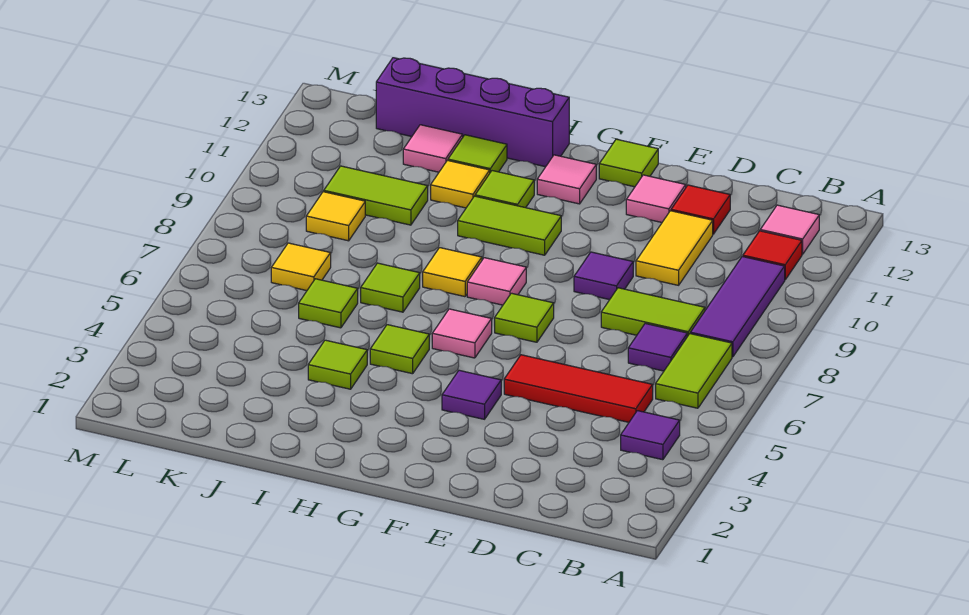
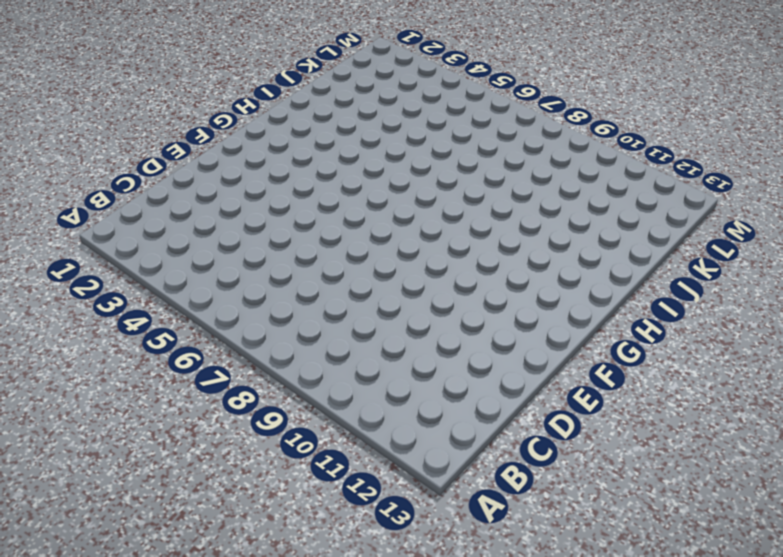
none -> purple tile B4 level 1
none -> lime tile B6:B7 level 1
none -> purple tile B8:B10 level 1
none -> red tile B11 level 1

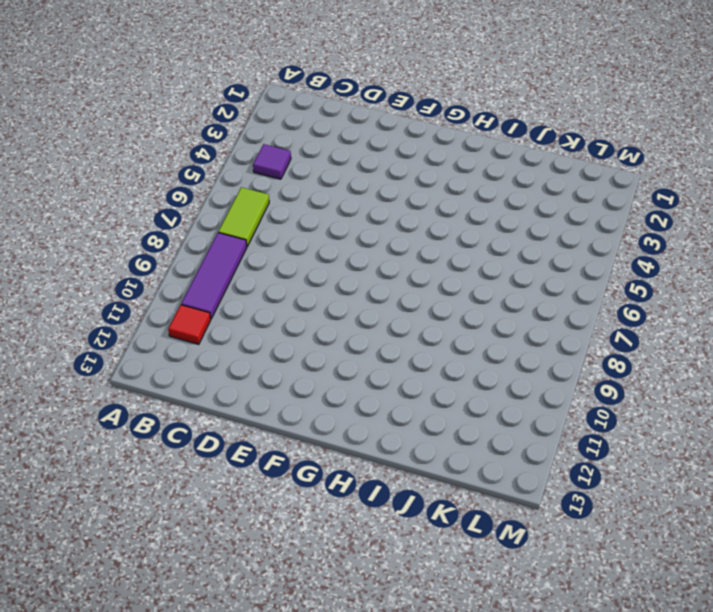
none -> pink tile B12 level 1
none -> red tile C5:E5 level 1
none -> purple tile C7 level 1
none -> lime tile C8:D8 level 1

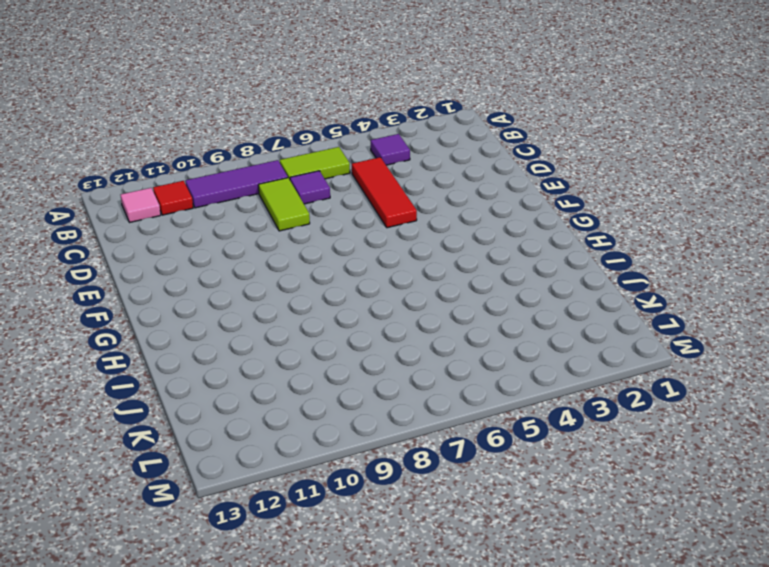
none -> yellow tile D10:D11 level 1
none -> red tile D12 level 1
none -> purple tile E9 level 1
none -> pink tile E12 level 1

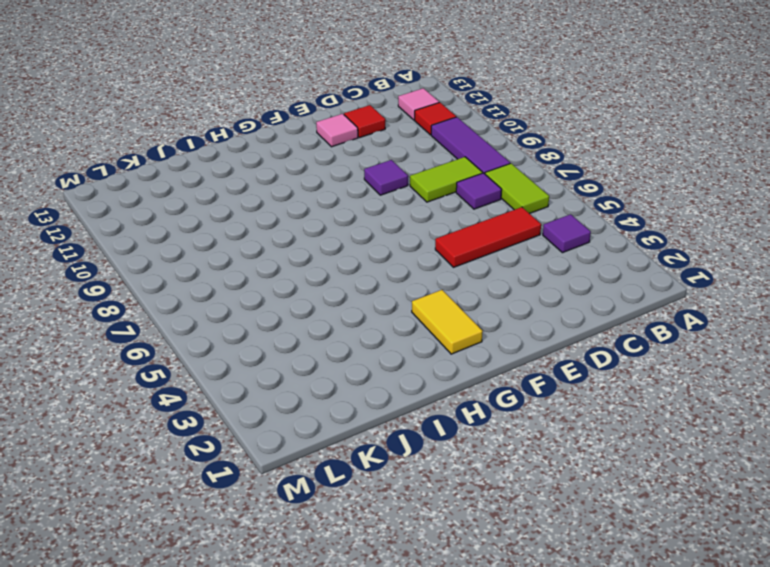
yellow tile G2:G3 level 1 -> yellow tile D10:D11 level 1
none -> purple tile F4 level 1
none -> lime tile F7 level 1
none -> lime tile F13 level 1
none -> pink tile G6 level 1

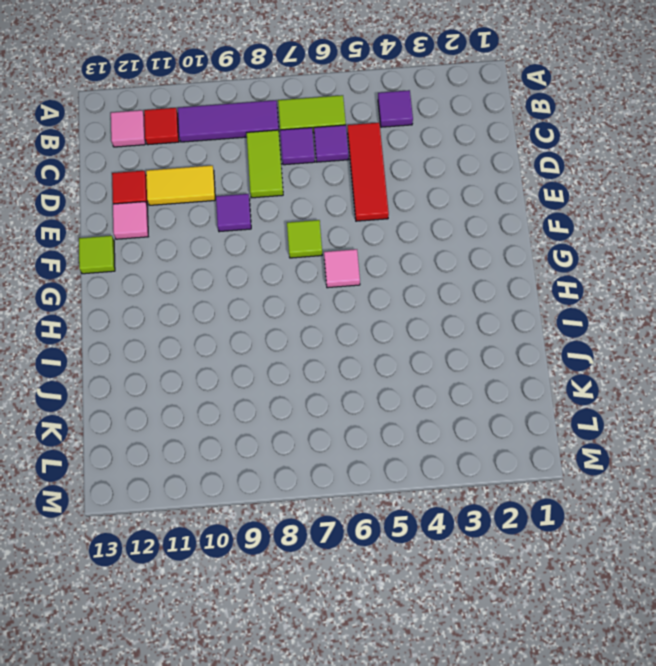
purple tile C6 level 1 -> purple tile F4 level 1
none -> pink tile G8 level 1
none -> lime tile G10:H10 level 1
none -> pink tile G12 level 1
none -> lime tile H5 level 1

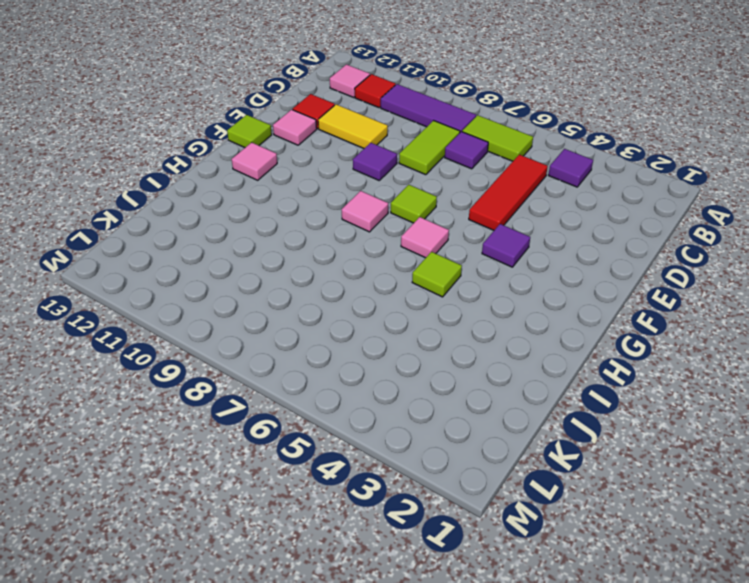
none -> lime tile G10:H10 level 1
none -> yellow tile H8 level 1
none -> lime tile H11 level 1
none -> purple brick H13:K13 level 1

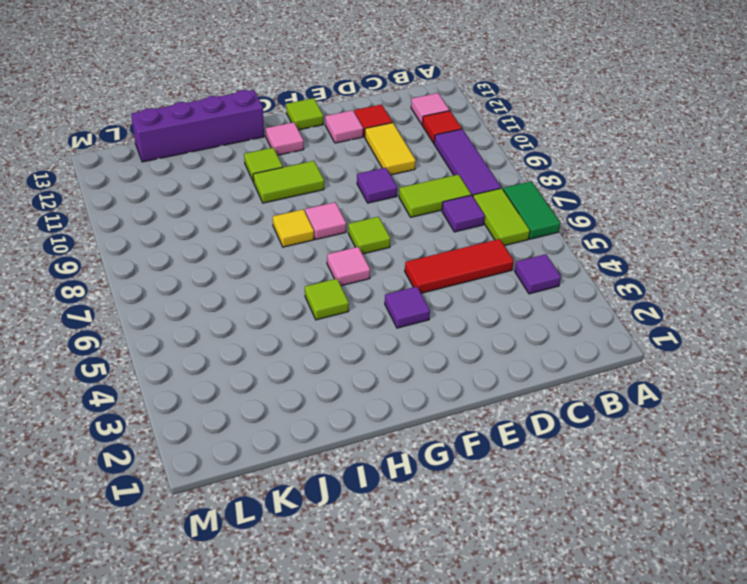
green tile A6:A7 level 1 -> none
none -> lime tile I4 level 1
none -> lime tile I7 level 1
none -> yellow tile I11 level 1
none -> lime tile I12 level 1

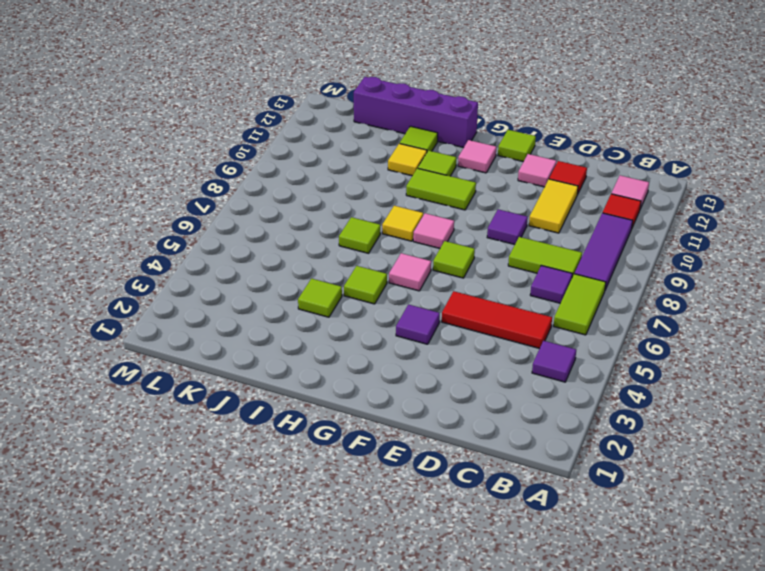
none -> lime tile J6 level 1
none -> lime tile J10:K10 level 1
none -> pink tile J12 level 1
none -> yellow tile K7 level 1

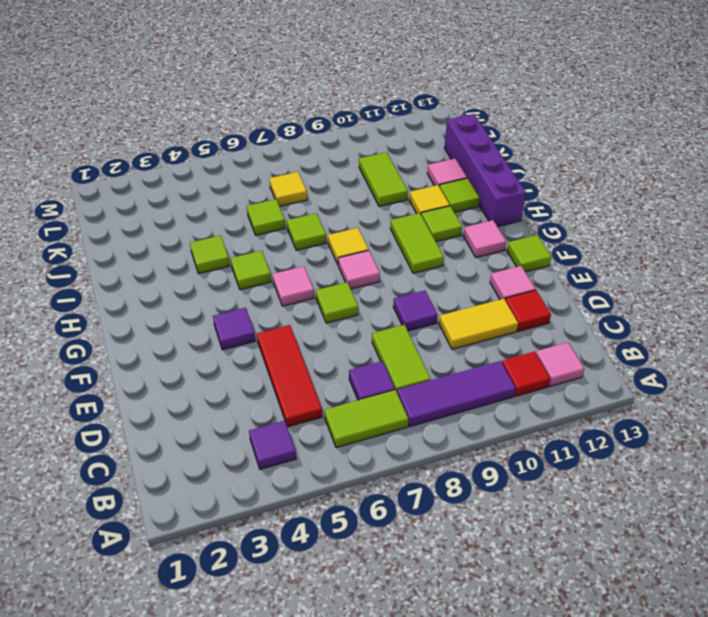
none -> yellow tile K9 level 1

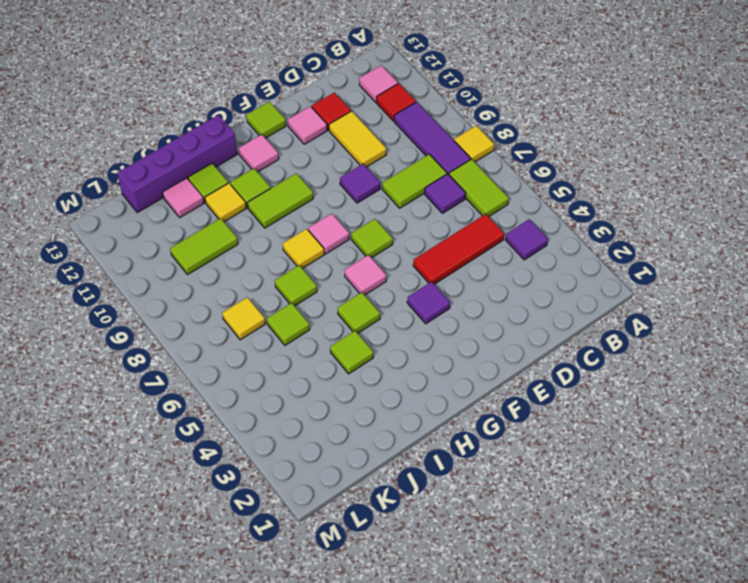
yellow tile A8 level 1 -> yellow tile K9 level 1

